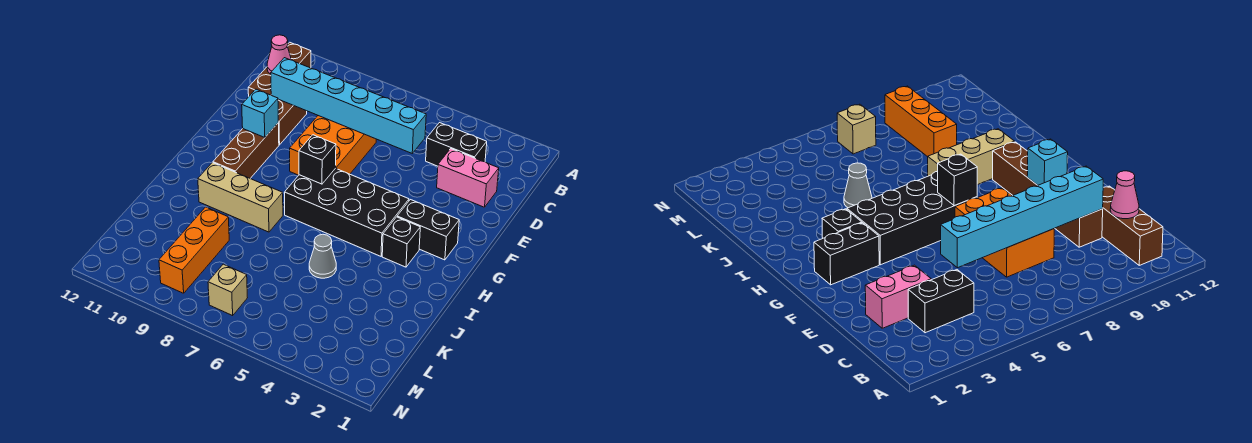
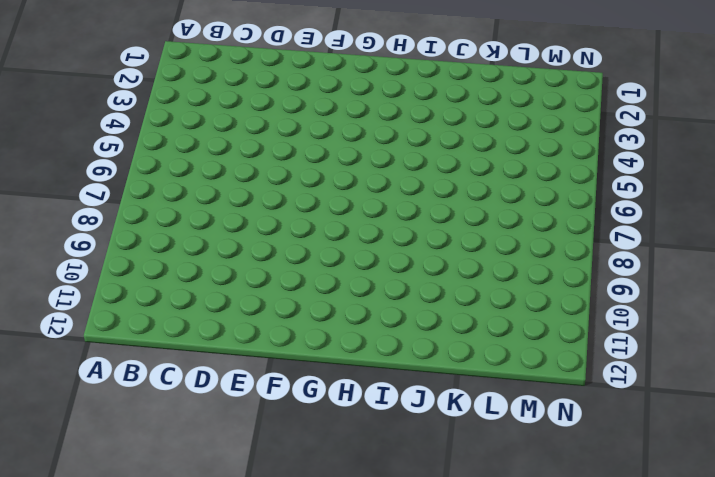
none -> brown brick B11:D11 level 1
none -> black brick C3:C4 level 1
none -> pink brick D2:D3 level 1

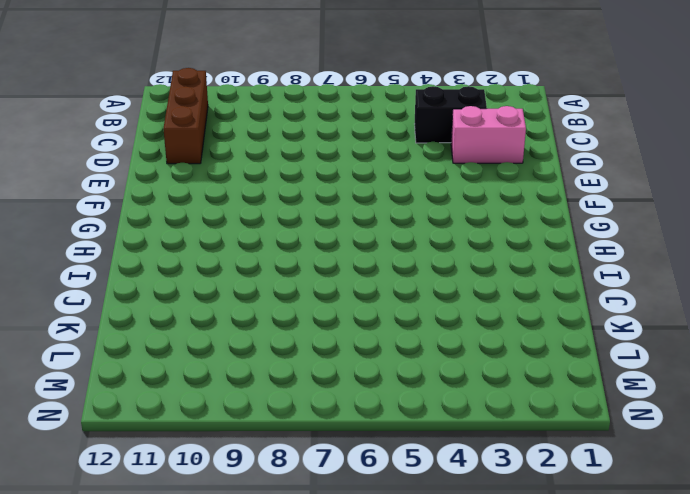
none -> orange brick D7:F8 level 1
none -> brown brick D10:E10 level 1
none -> brown brick F10:H10 level 1

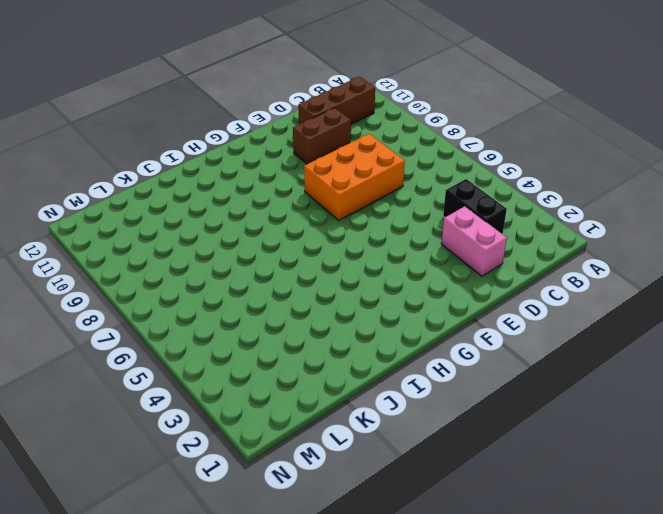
none -> brown brick F10:H10 level 1
none -> black brick G2:G3 level 1
none -> black brick G4:H7 level 1

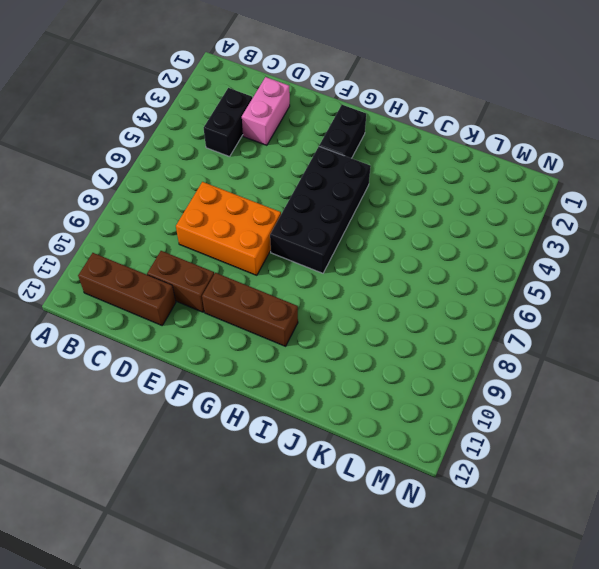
none -> black brick H3 level 1
none -> tan brick I8:I10 level 1
none -> grey cone J5 level 1

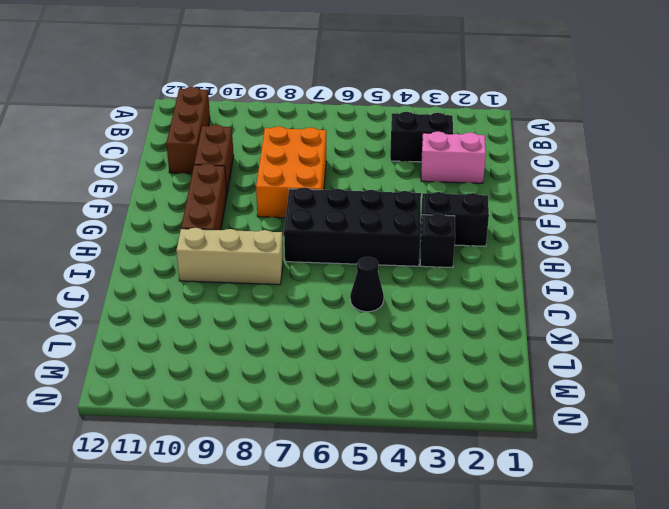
black cone J5 level 1 -> grey cone J5 level 1
none -> orange brick K9:M9 level 1
none -> tan brick M7 level 1
none -> pink cone C11 level 2

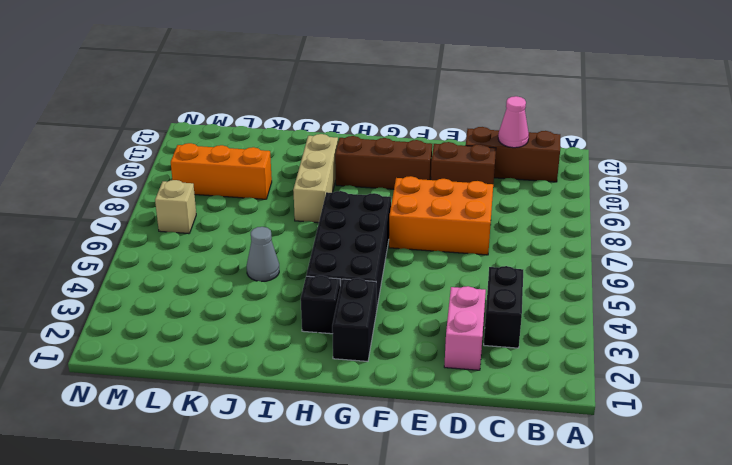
none -> cyan brick D5:D10 level 2
none -> cyan brick F10 level 2
none -> black brick G7 level 2

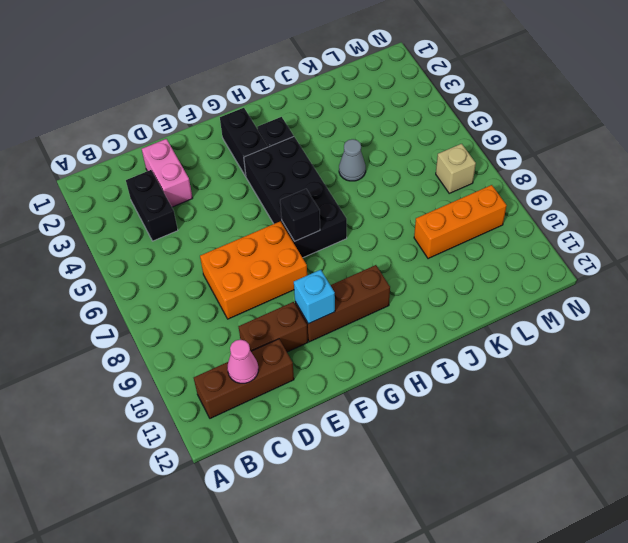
none -> tan brick I8:I10 level 1
none -> cyan brick D5:D10 level 2

